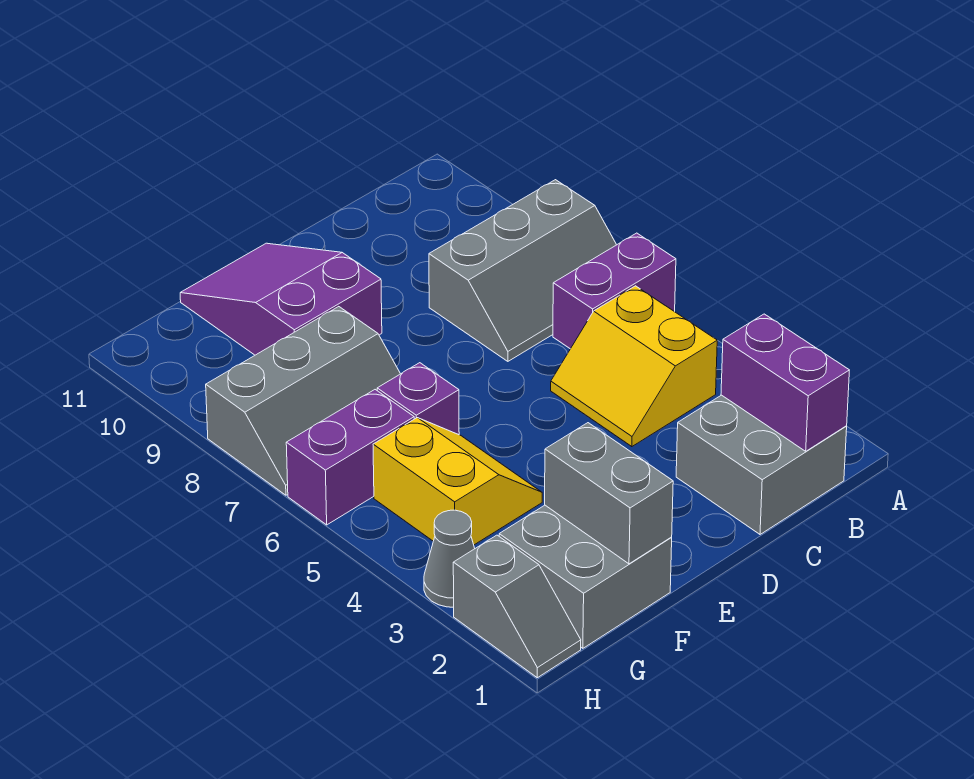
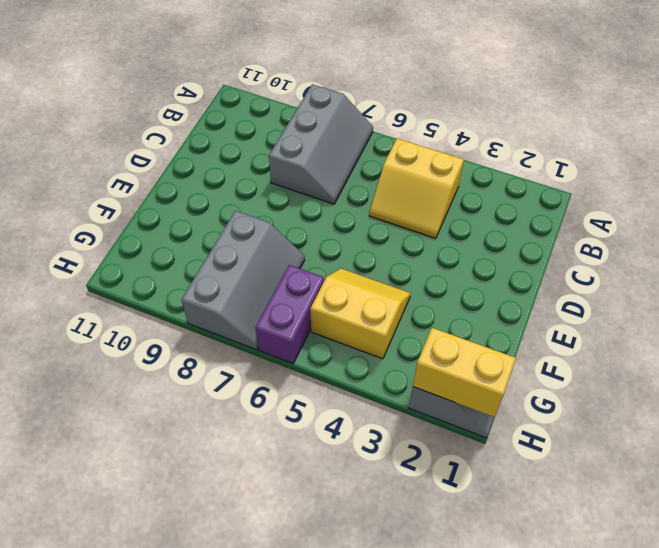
yellow brick H1:H2 level 2 -> none
none -> purple brick A6:B6 level 1
none -> grey brick B1:C2 level 1
none -> purple slope E9:F11 level 1 top 9

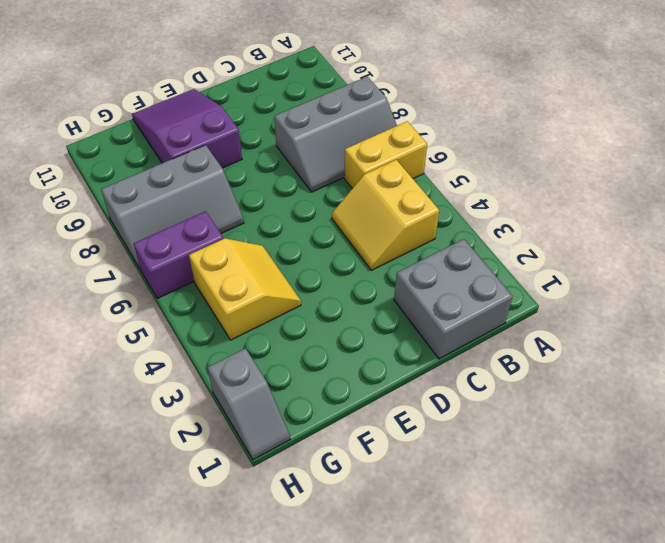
yellow brick A6:B6 level 1 -> purple brick A6:B6 level 1
none -> grey brick F1:G2 level 1
none -> purple brick F6 level 1
none -> grey cone H3 level 1

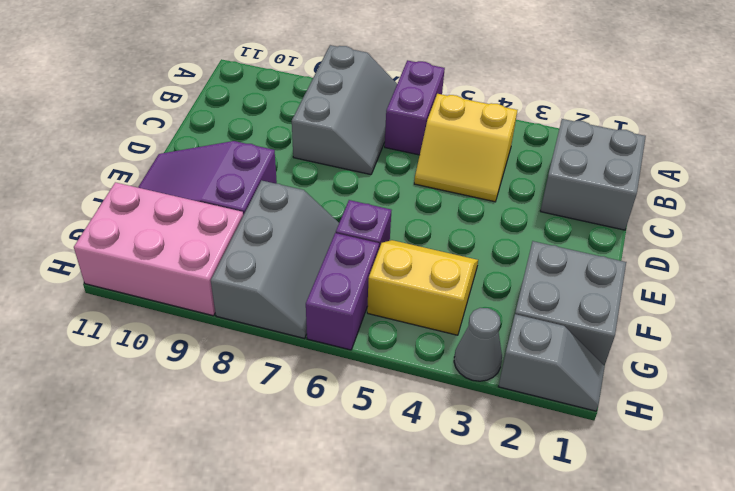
pink brick G9:H11 level 1 -> none
none -> purple brick B1:B2 level 2
none -> grey brick F1:F2 level 2

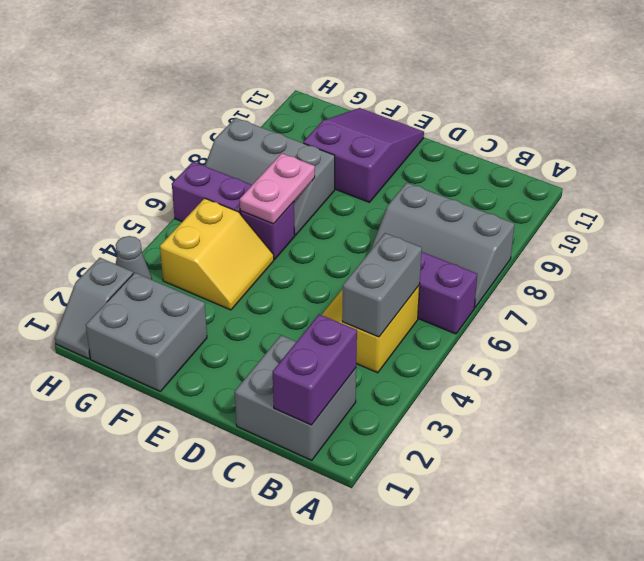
grey brick B4:B5 level 2 -> grey brick F1:F2 level 2
pink plate F6:F7 level 2 -> none

